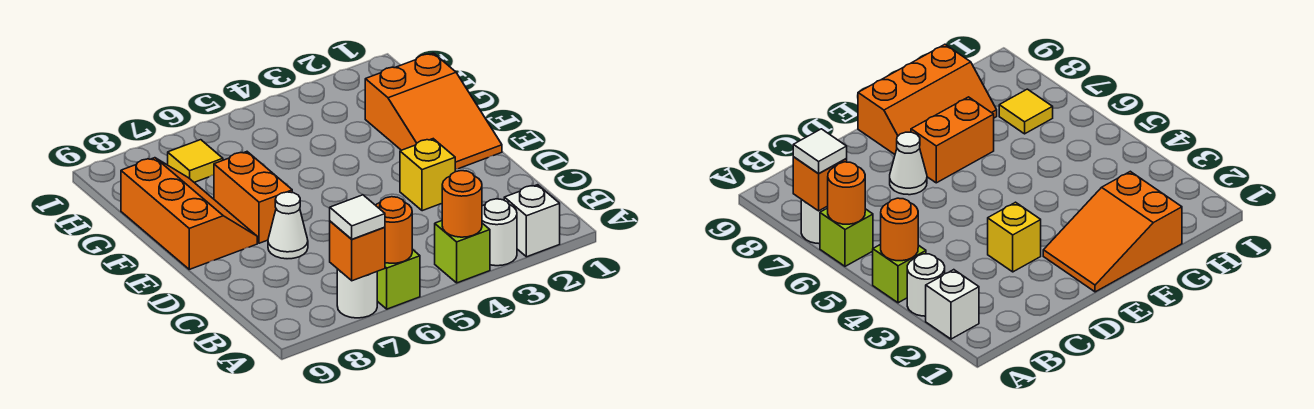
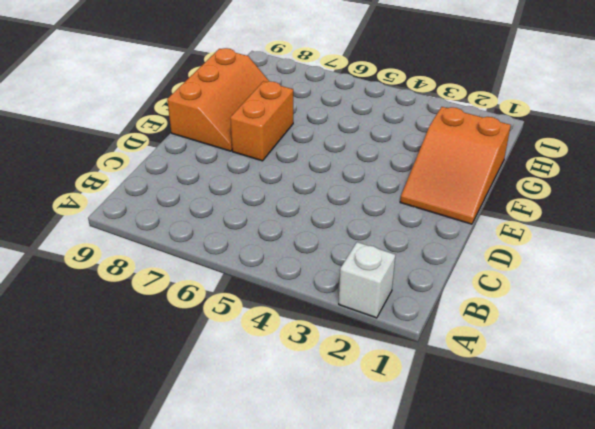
none -> white round brick A3 level 1
none -> lime brick A4 level 1
none -> lime brick A6 level 1

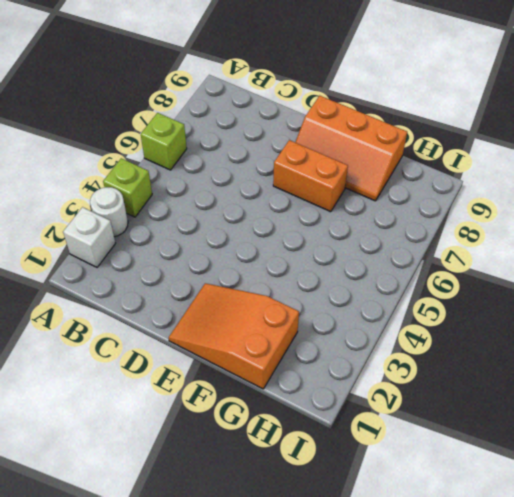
none -> white round brick A7 level 1
none -> yellow brick D3 level 1
none -> white cone D7 level 1

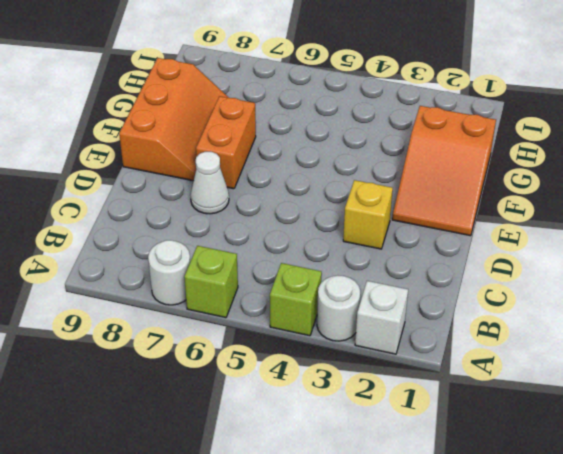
none -> yellow tile H7 level 1
none -> orange round brick A4 level 2
none -> orange round brick A6 level 2

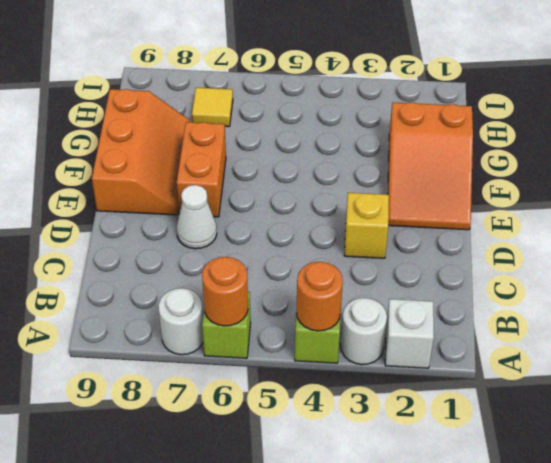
none -> orange brick A7 level 2
none -> white tile A7 level 3

